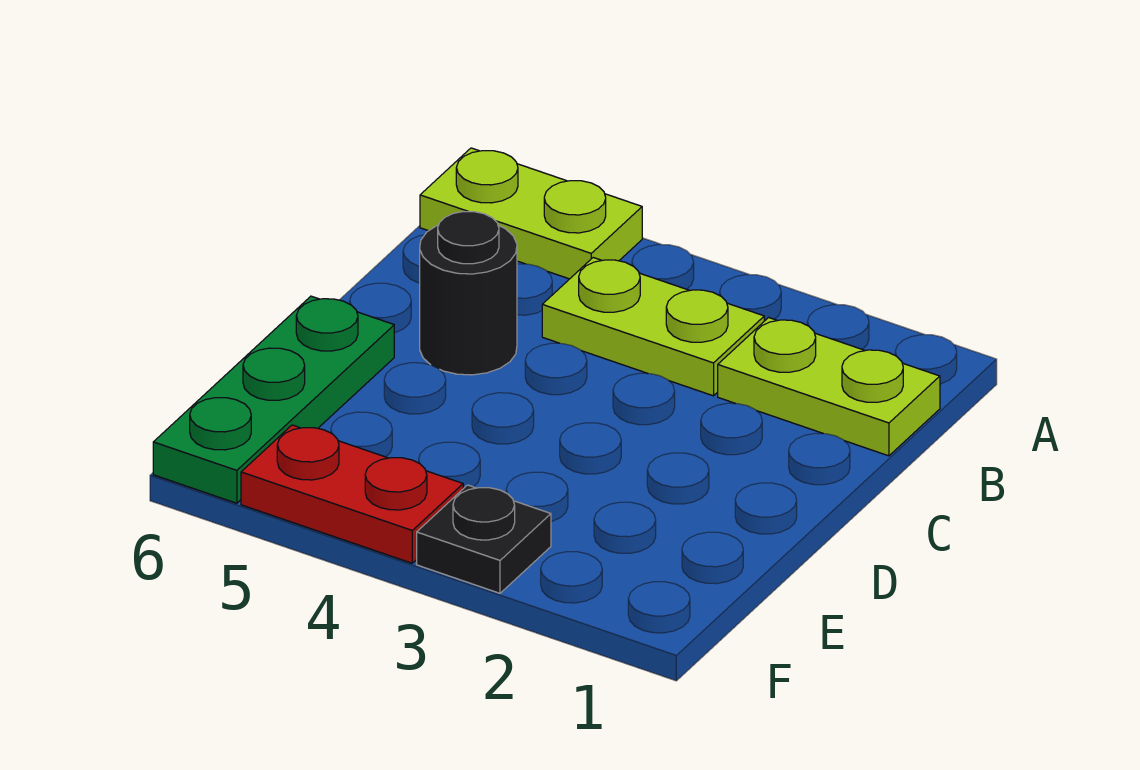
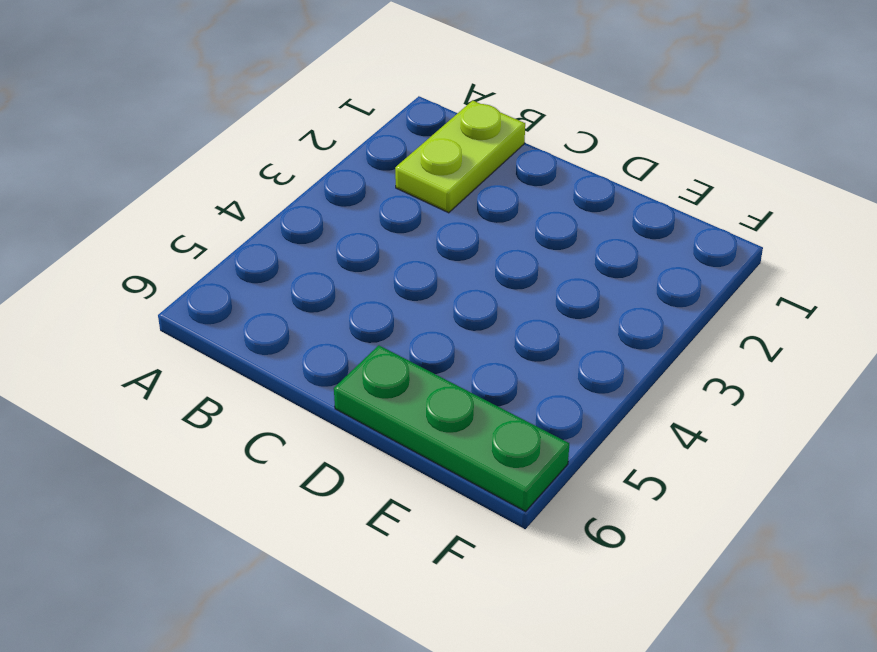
none -> lime plate A5:A6 level 1
none -> lime plate B3:B4 level 1

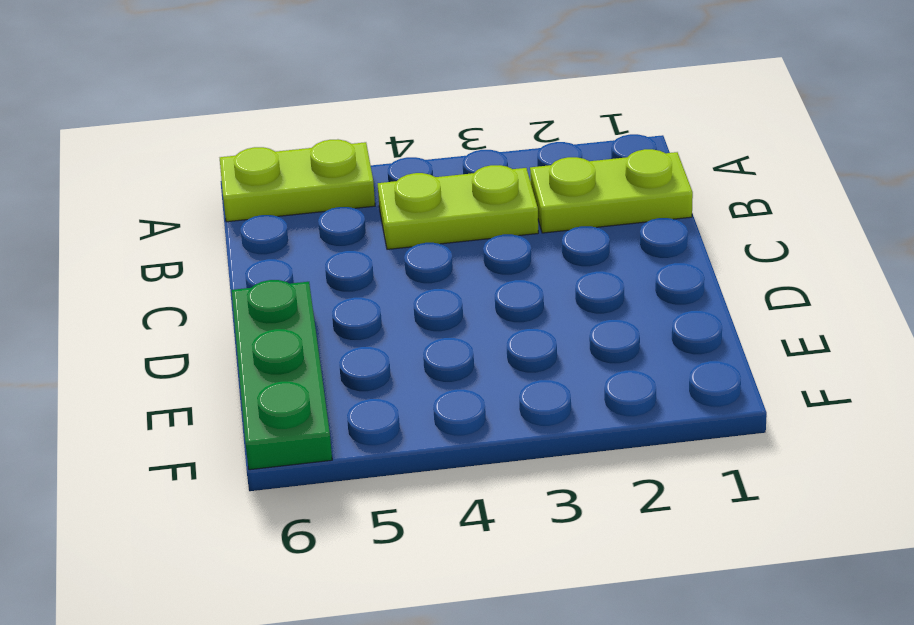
none -> black round brick C5 level 1
none -> black plate F3 level 1

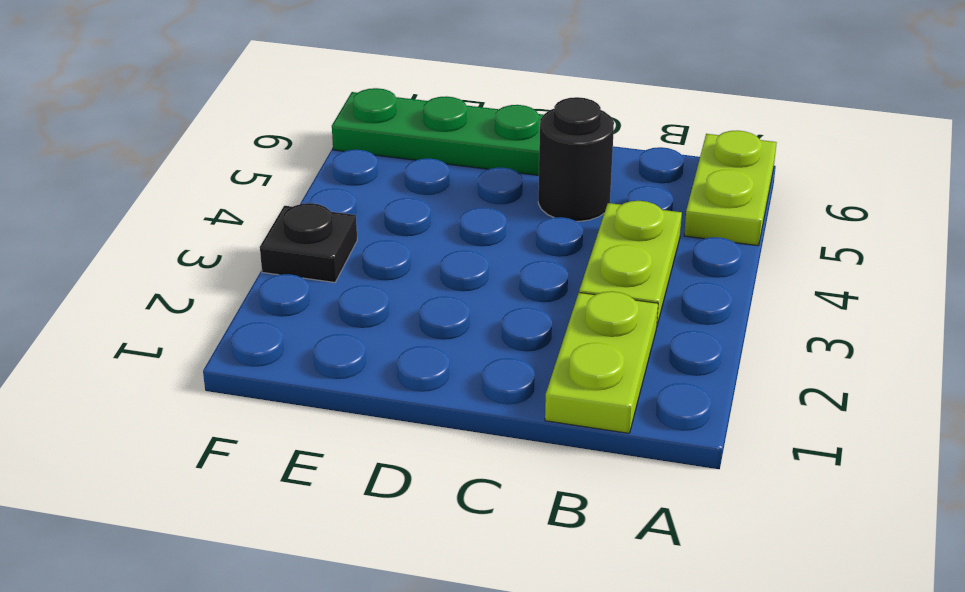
none -> red plate F4:F5 level 1

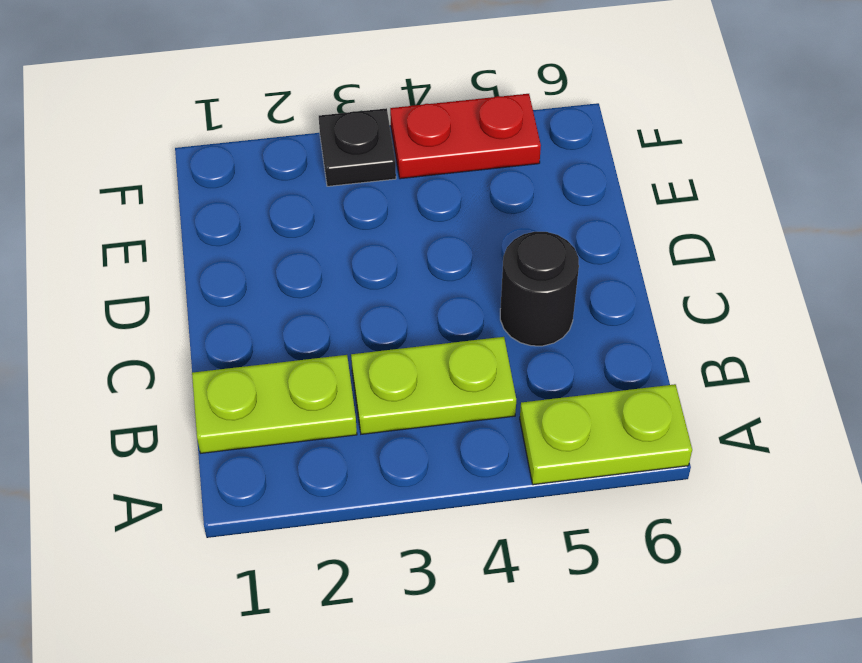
none -> green plate D6:F6 level 1

